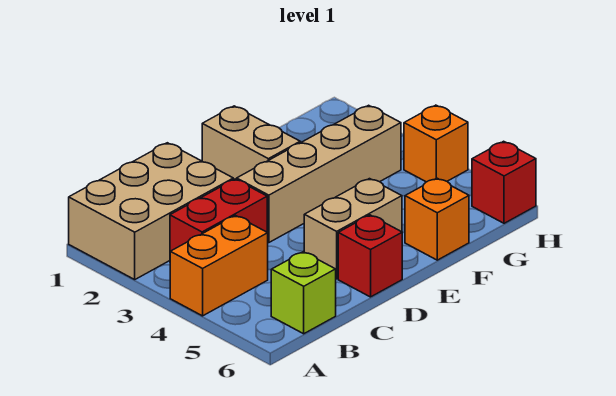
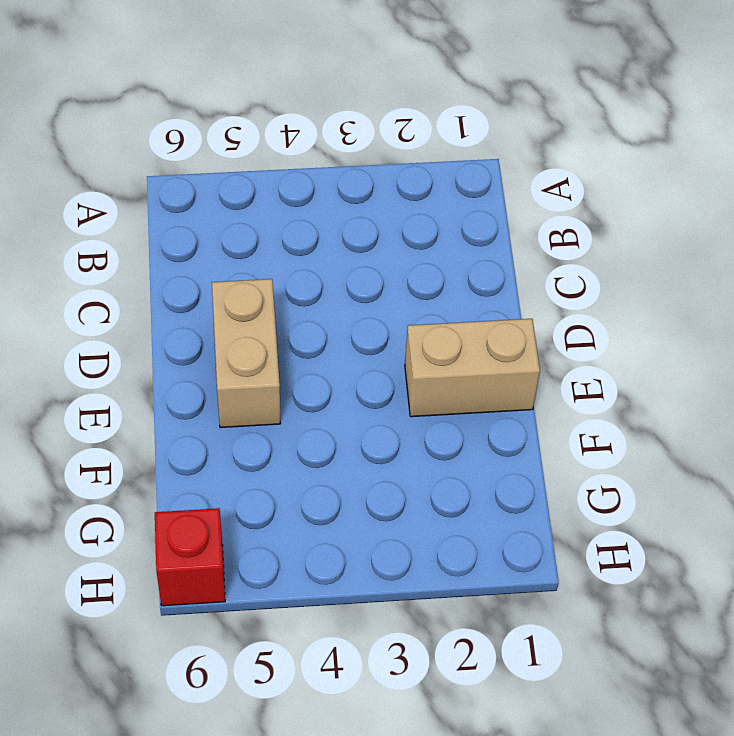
none -> tan brick A1:C2 level 1
none -> orange brick A4:B4 level 1

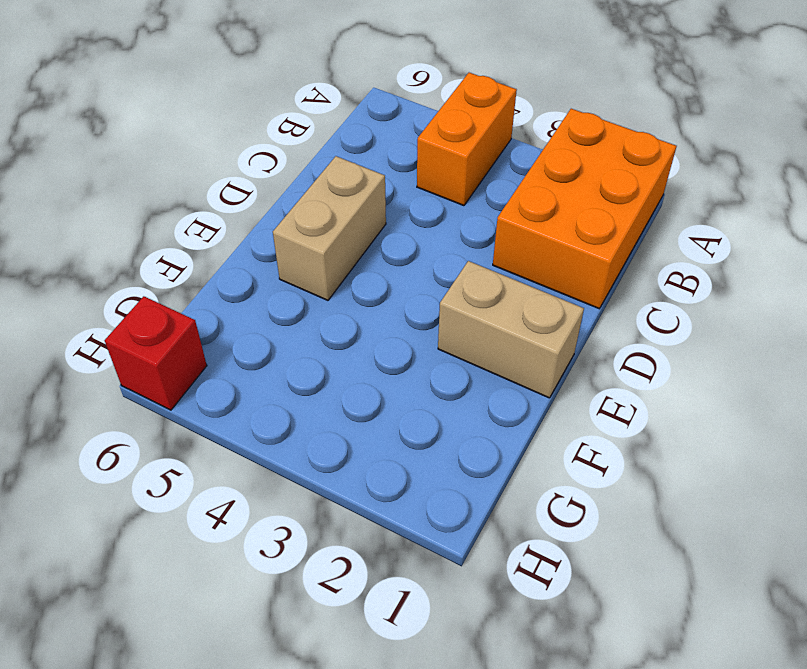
orange brick A1:C2 level 1 -> tan brick A1:C2 level 1
none -> red brick B3:C3 level 1
none -> lime brick B6 level 1

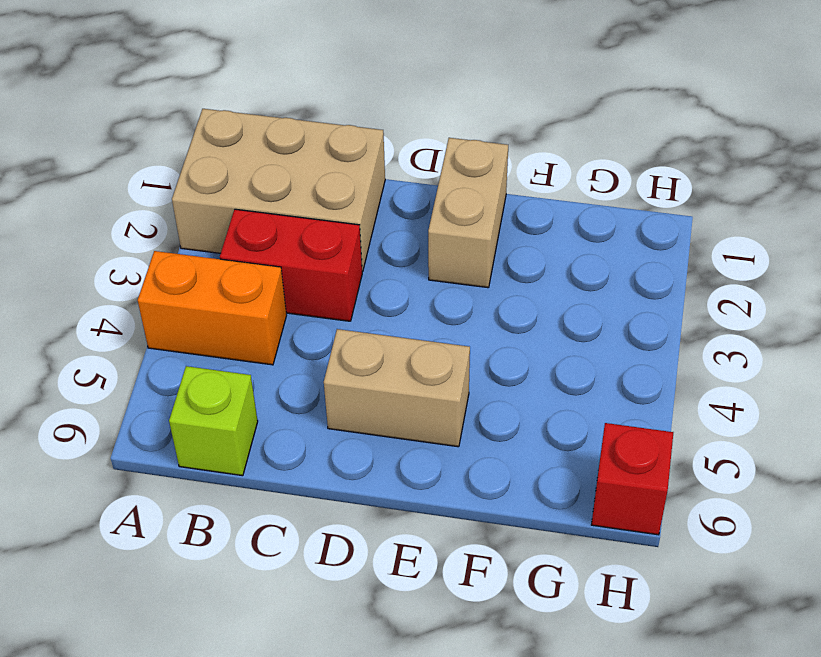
none -> tan brick D3:G3 level 1
none -> red brick D6 level 1

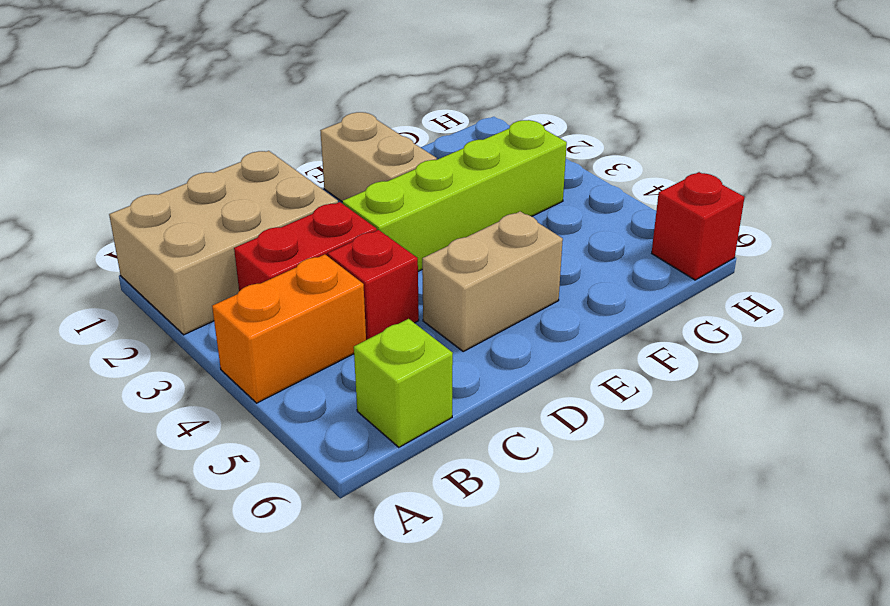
red brick C4 level 1 -> red brick D6 level 1
lime brick D3:G3 level 1 -> tan brick D3:G3 level 1
none -> orange brick F6 level 1
none -> orange brick H4 level 1

